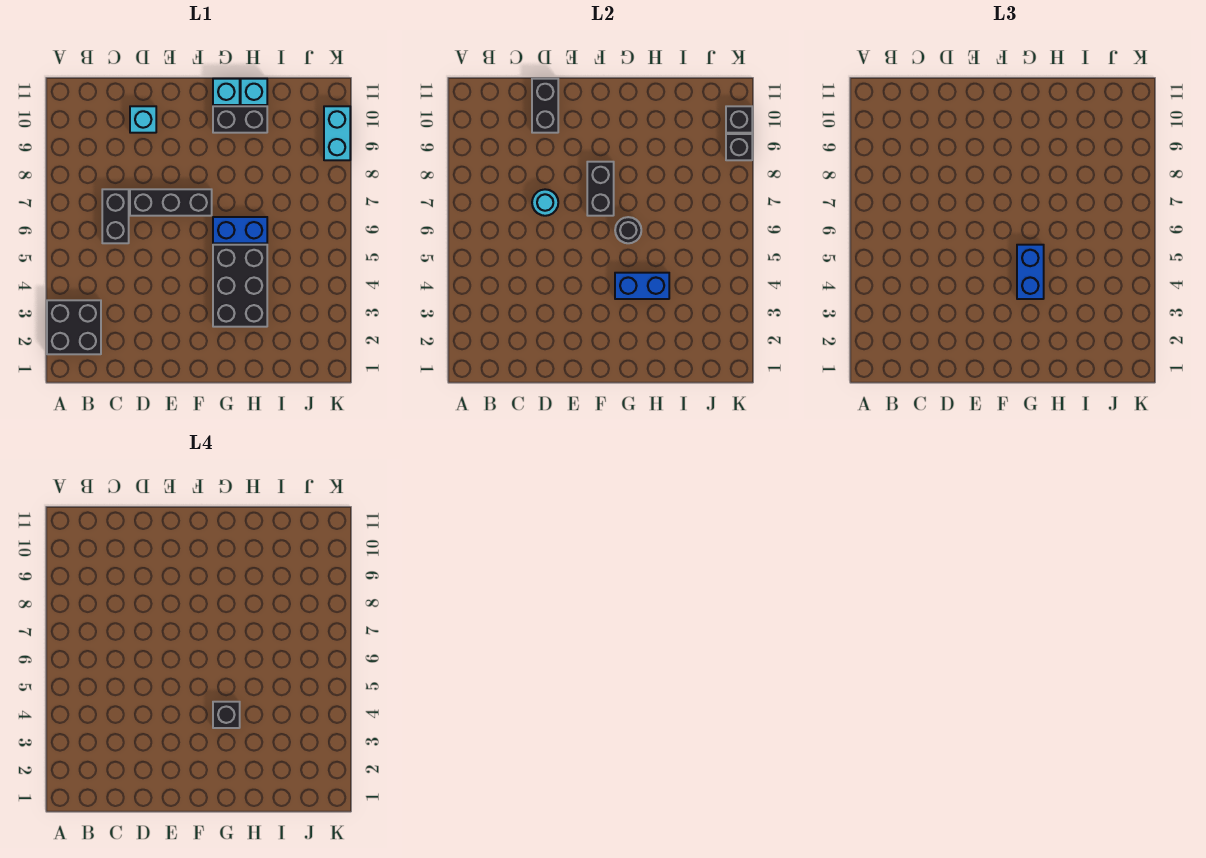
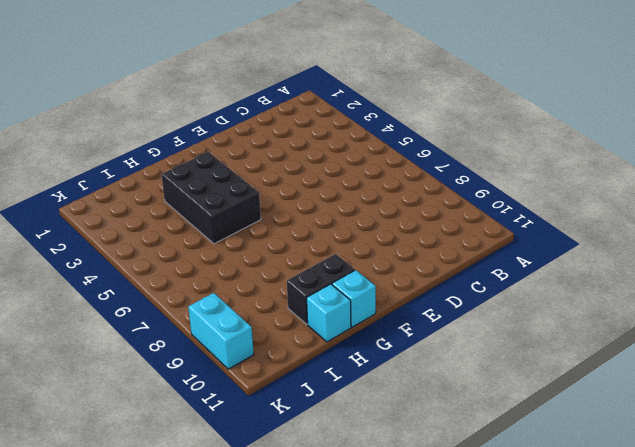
none -> black brick A2:B3 level 1
none -> black brick C6:C7 level 1
none -> black brick D7:F7 level 1

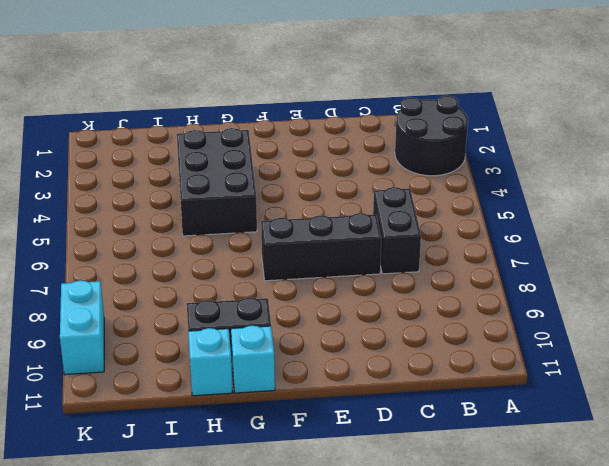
black round brick A2:B3 level 1 -> black brick A2:B3 level 1
none -> cyan brick D10 level 1
none -> blue brick G6:H6 level 1
none -> cyan round brick D7 level 2

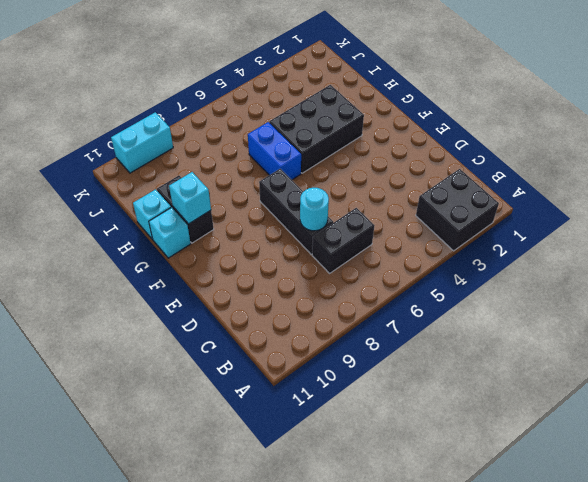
cyan brick G10 level 2 -> cyan brick D10 level 1
none -> black brick D10:D11 level 2
none -> black brick F7:F8 level 2
none -> blue brick G4:H4 level 2

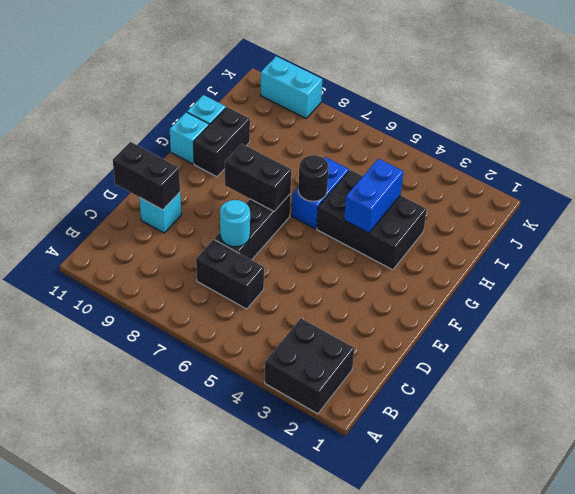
none -> black brick K9 level 2
none -> black brick K10 level 2
none -> blue brick G4:G5 level 3

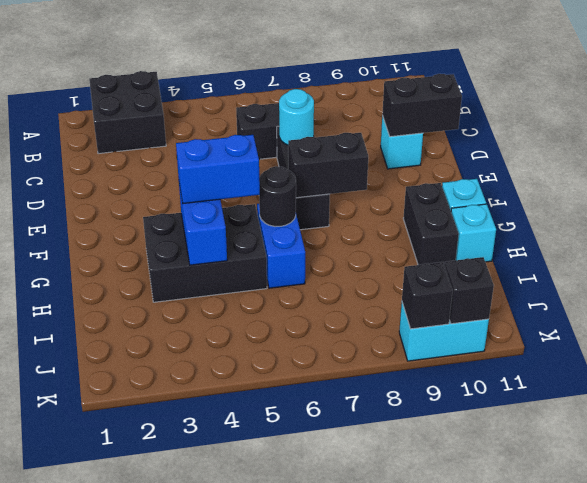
none -> black brick G4 level 4

